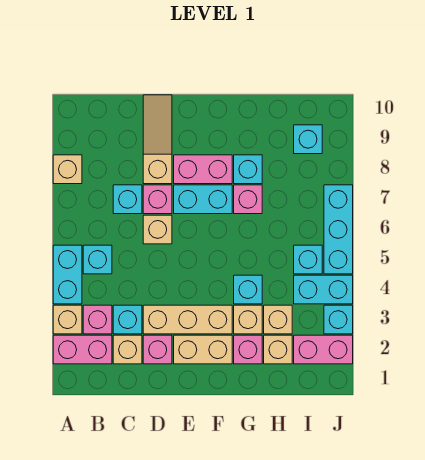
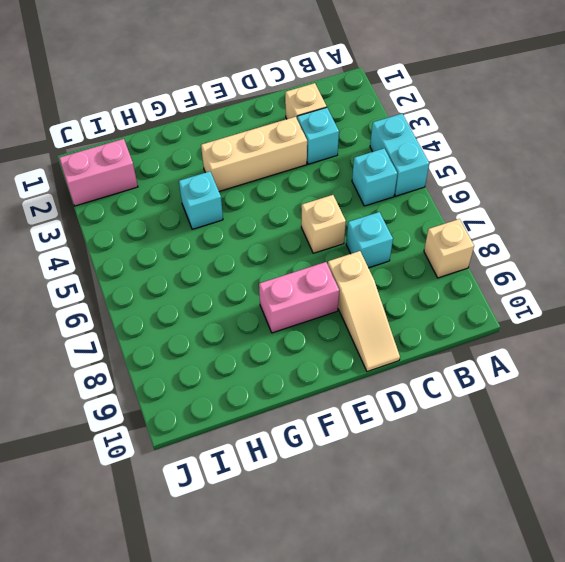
none -> pink brick A2:B2 level 1
none -> tan brick A3 level 1
none -> pink brick B3 level 1
none -> pink brick D2 level 1

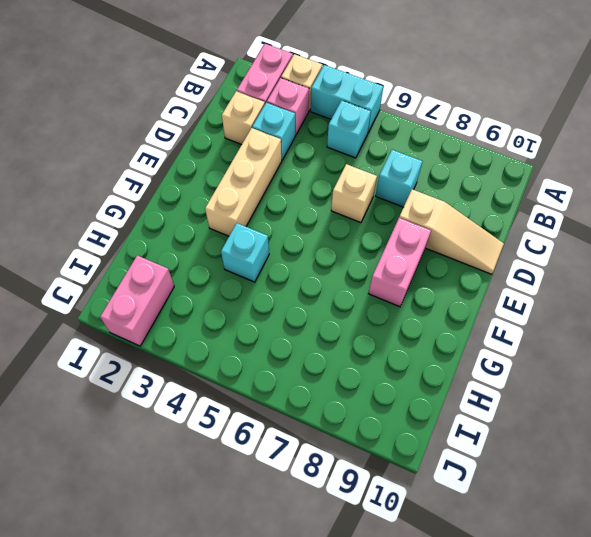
none -> tan brick A8 level 1
none -> pink brick D2 level 1
none -> pink brick D7 level 1
none -> tan brick E2:F2 level 1

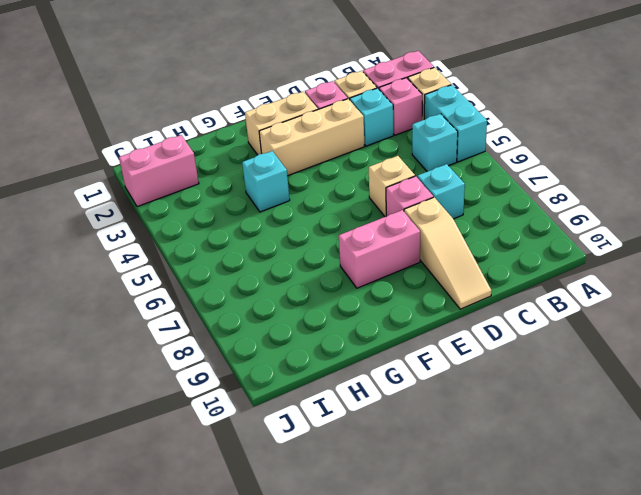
none -> tan brick A8 level 1
none -> cyan brick E7:F7 level 1
none -> pink brick G2 level 1
none -> tan brick G3 level 1

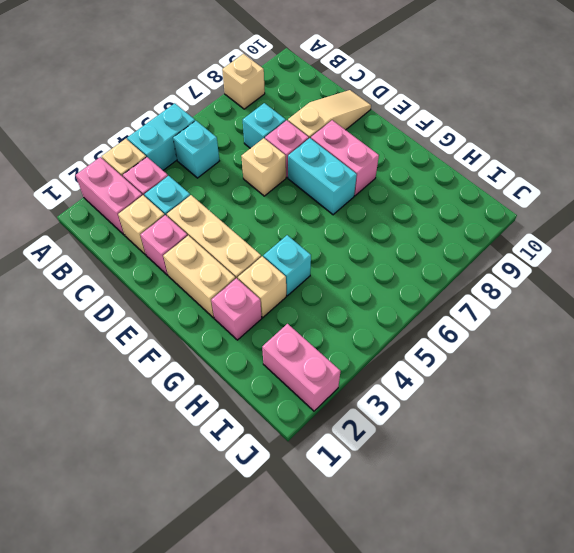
none -> pink brick G7 level 1
none -> cyan brick G8 level 1
none -> tan brick H2 level 1
none -> tan brick H3 level 1

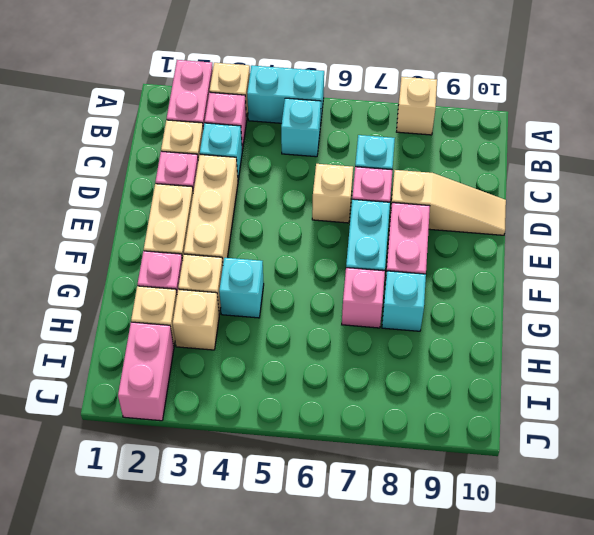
none -> cyan brick I4:J4 level 1
none -> cyan brick I5 level 1
none -> cyan brick I9 level 1
none -> cyan brick J3 level 1

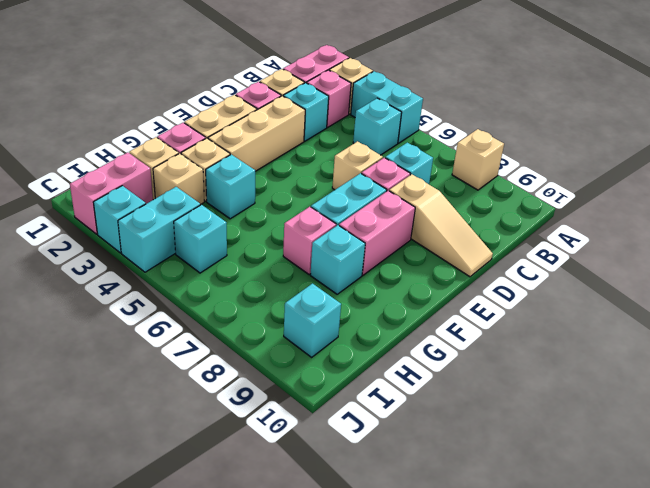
none -> cyan brick J5:J7 level 1

